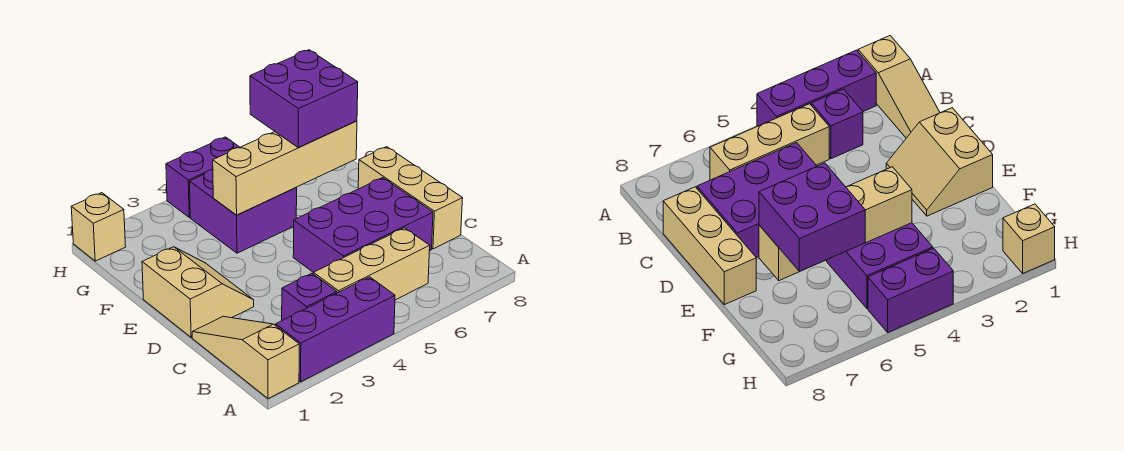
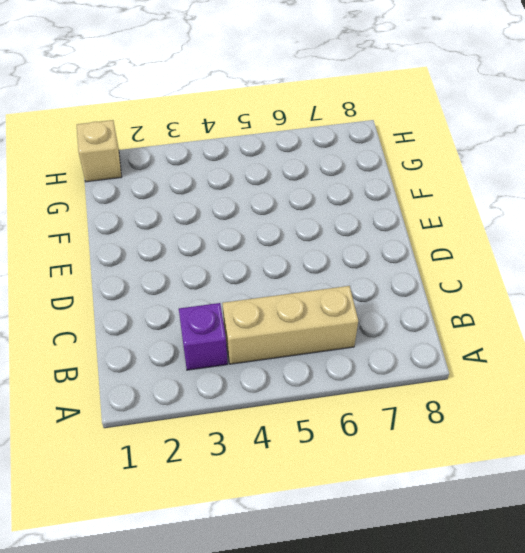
none -> tan slope A1:C1 level 1 top A
none -> purple brick A2:A4 level 1
none -> purple brick C5:D7 level 1

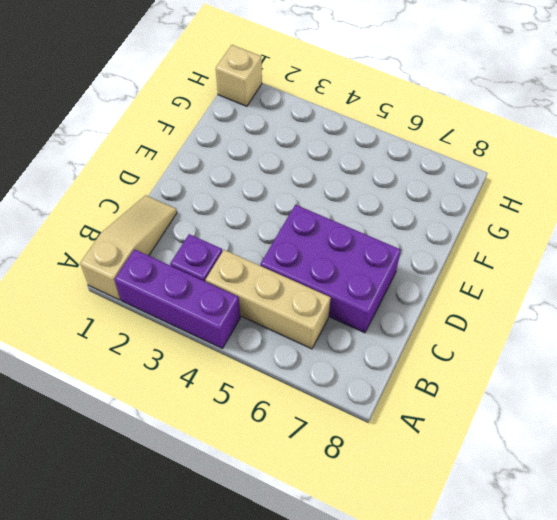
none -> tan brick C8:E8 level 1
none -> tan slope D1:E2 level 1 top 1
none -> purple brick F4:G5 level 1

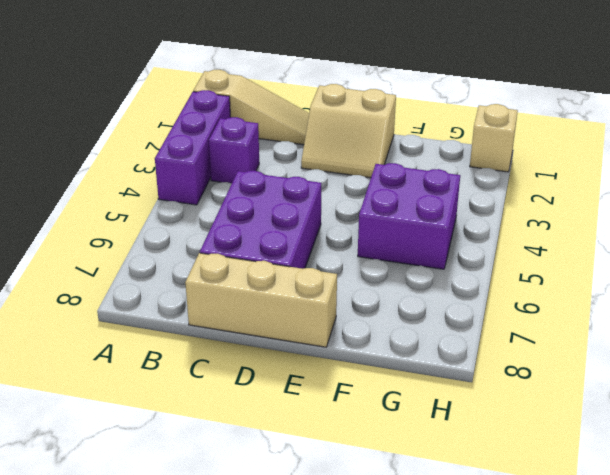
none -> tan brick B4:B6 level 1
none -> purple brick H4:H5 level 1
none -> tan brick F4:F7 level 2

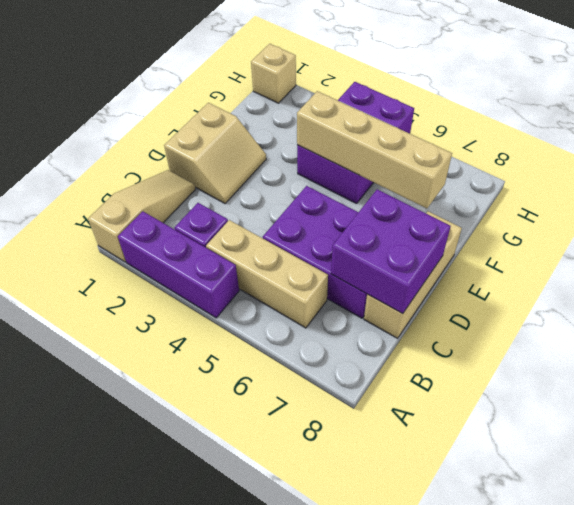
purple brick C7:D8 level 2 -> purple brick F6:G7 level 3

